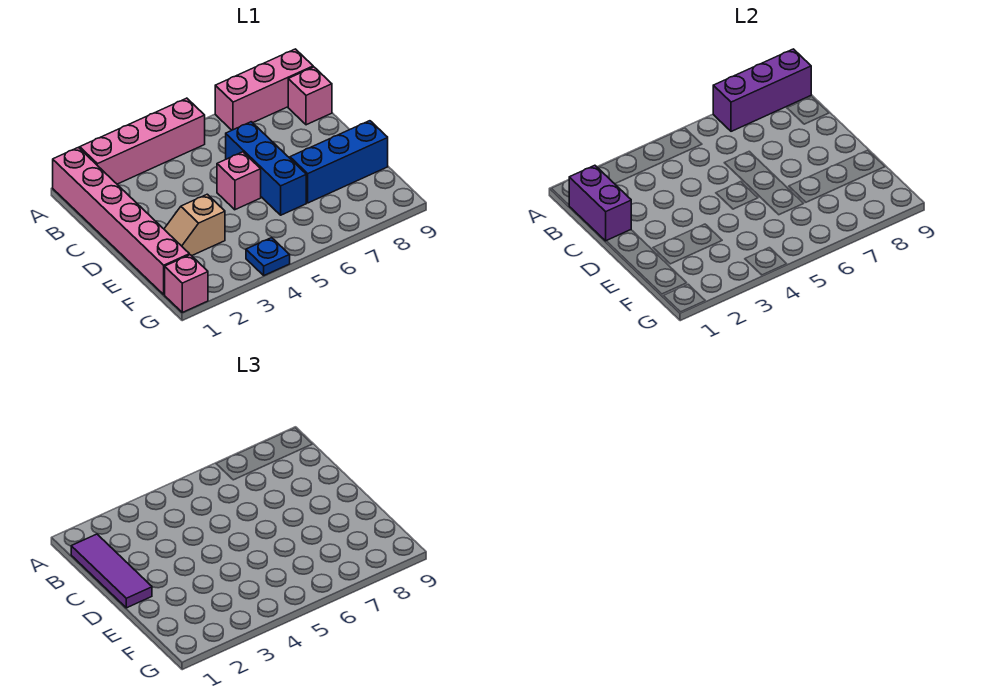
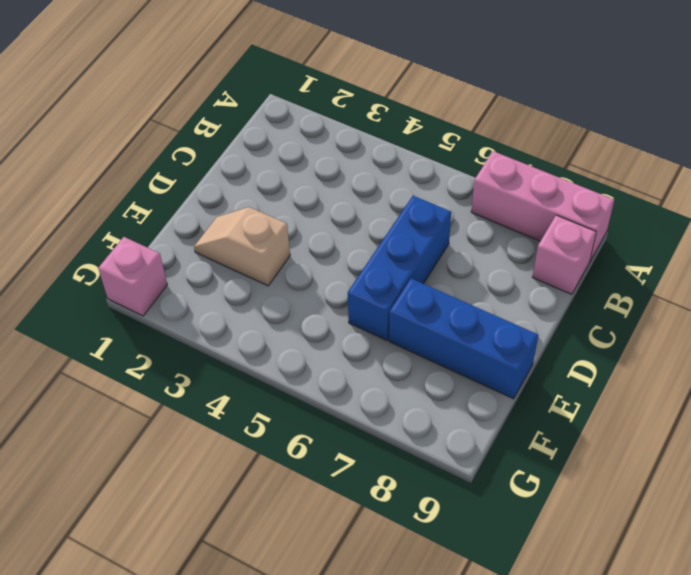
none -> pink brick A1:F1 level 1
none -> pink brick A2:A5 level 1
none -> pink brick D5 level 1

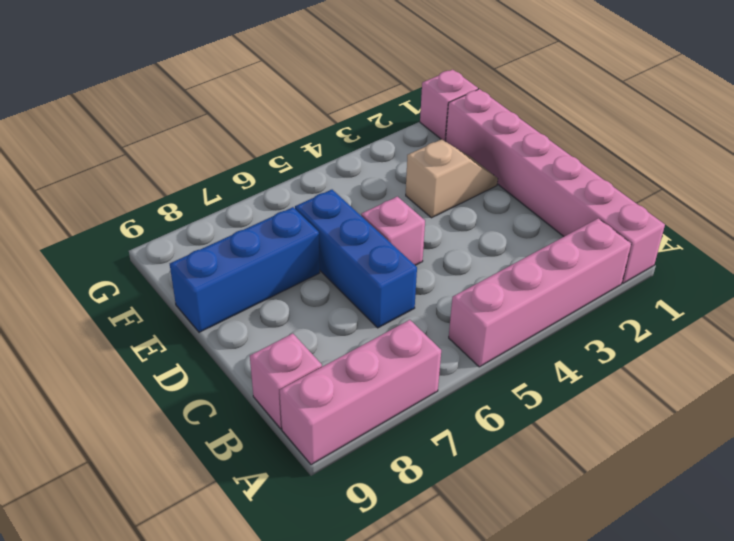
none -> blue plate G4 level 1
none -> purple brick A7:A9 level 2
none -> purple brick B1:C1 level 2

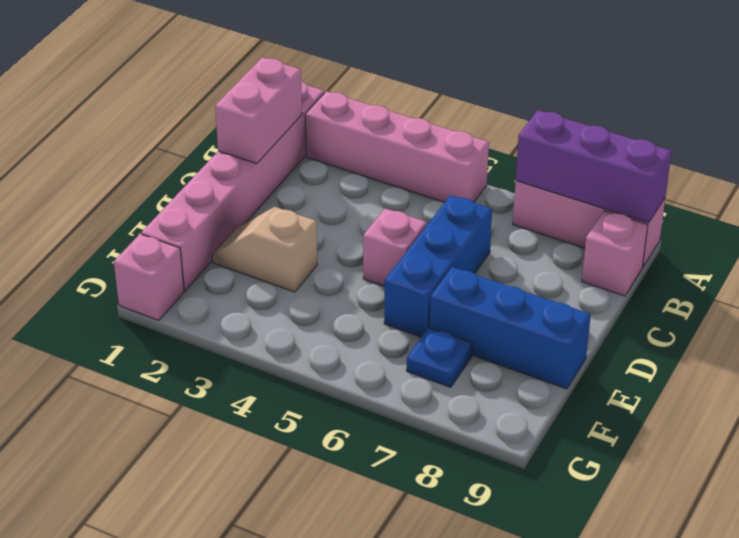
pink brick B1:C1 level 2 -> purple brick B1:C1 level 2
blue plate F7 level 1 -> blue plate G4 level 1
none -> purple tile B1:D1 level 3

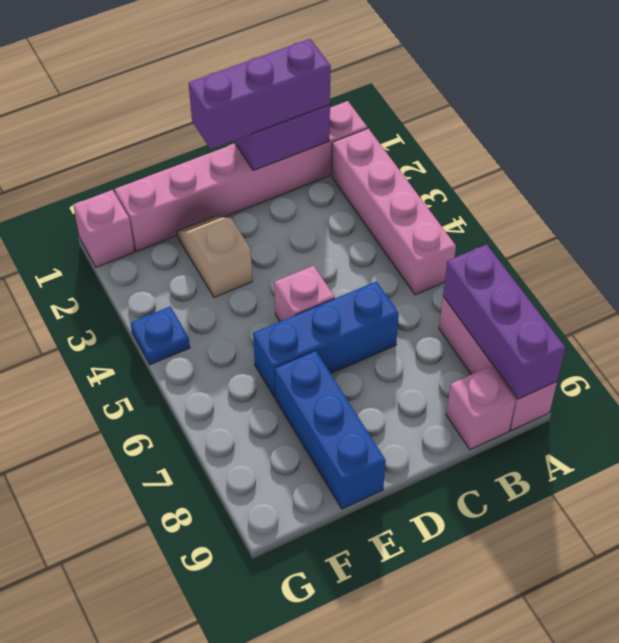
purple brick B1:D1 level 3 -> purple tile B1:D1 level 3

